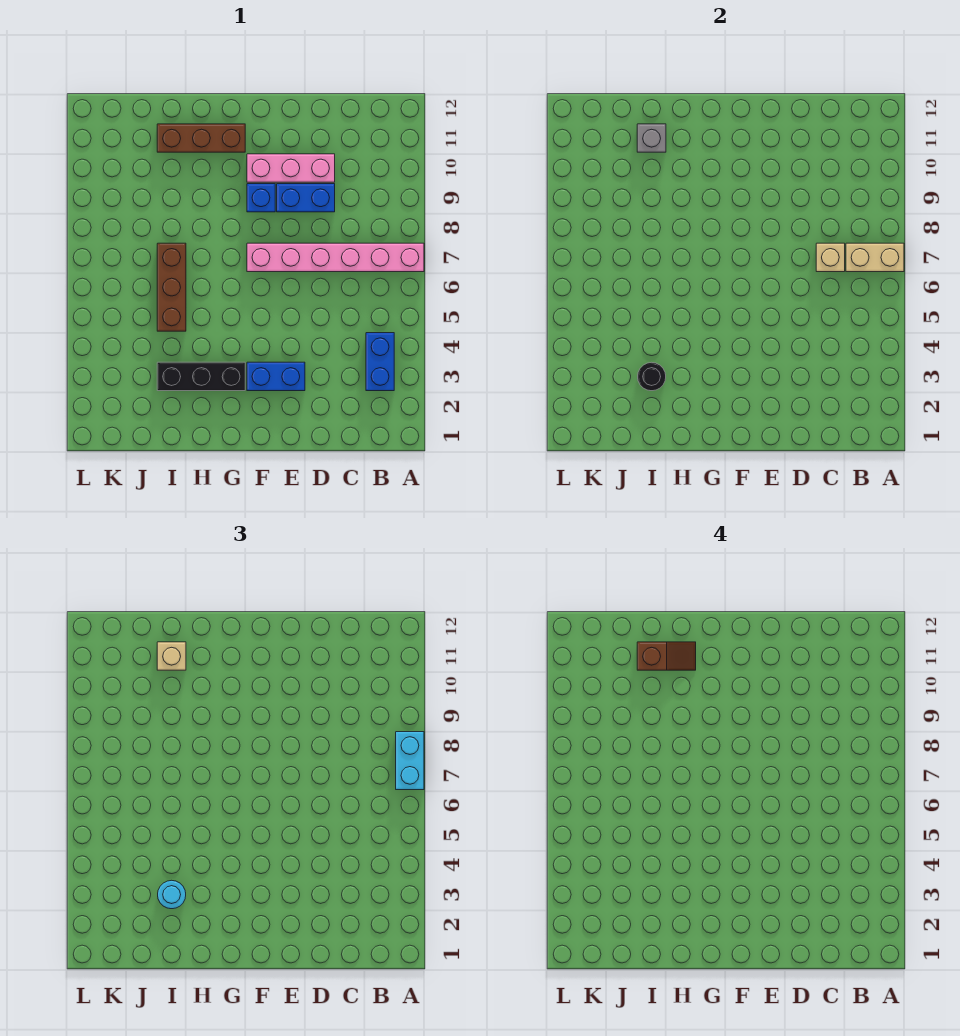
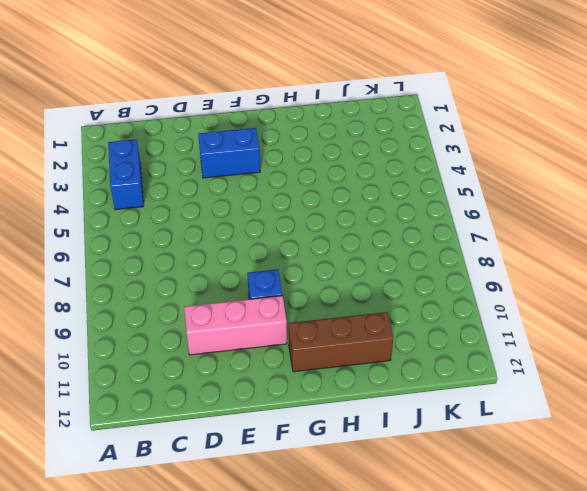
none -> pink brick A7:F7 level 1
none -> blue brick D9:E9 level 1
none -> black brick G3:I3 level 1

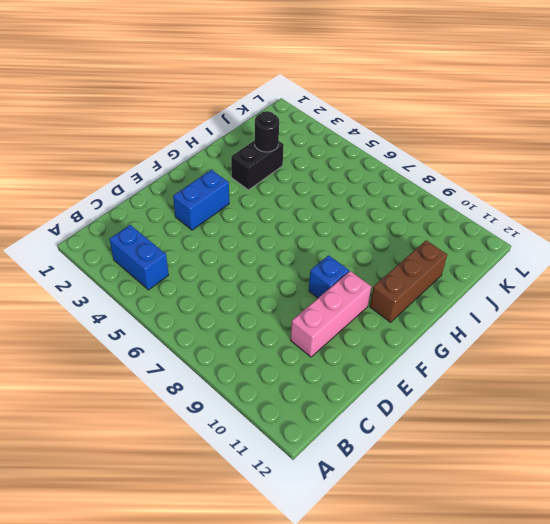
black brick H3:I3 level 1 -> black brick G3:I3 level 1
none -> pink brick A7:F7 level 1
none -> blue brick D9:E9 level 1
none -> brown brick I5:I7 level 1

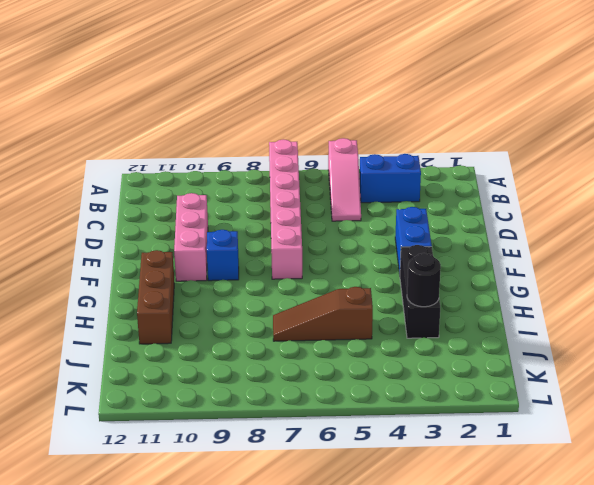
pink slope A5:C5 level 1 top A -> none
brown slope I5:I7 level 1 top 5 -> brown brick I5:I7 level 1
none -> blue brick D9:E9 level 1
none -> tan brick A7:B7 level 2
none -> tan brick C7 level 2

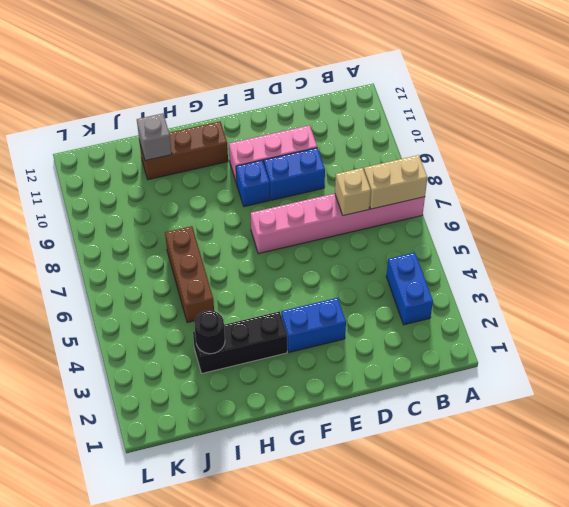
none -> cyan brick A7:A8 level 3
none -> cyan round brick I3 level 3
none -> tan brick I11 level 3

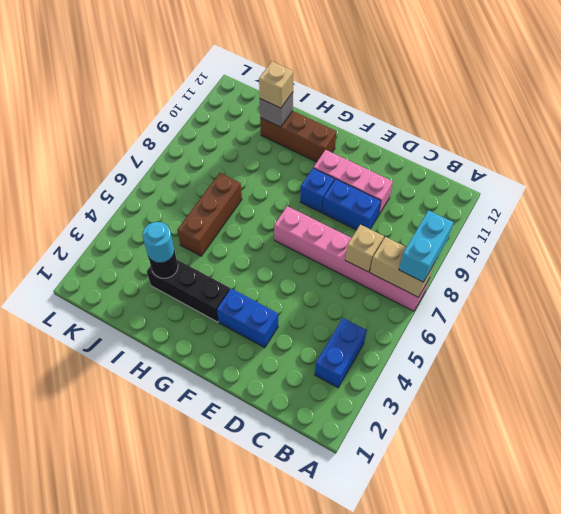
none -> brown slope H11:I11 level 4 top I

